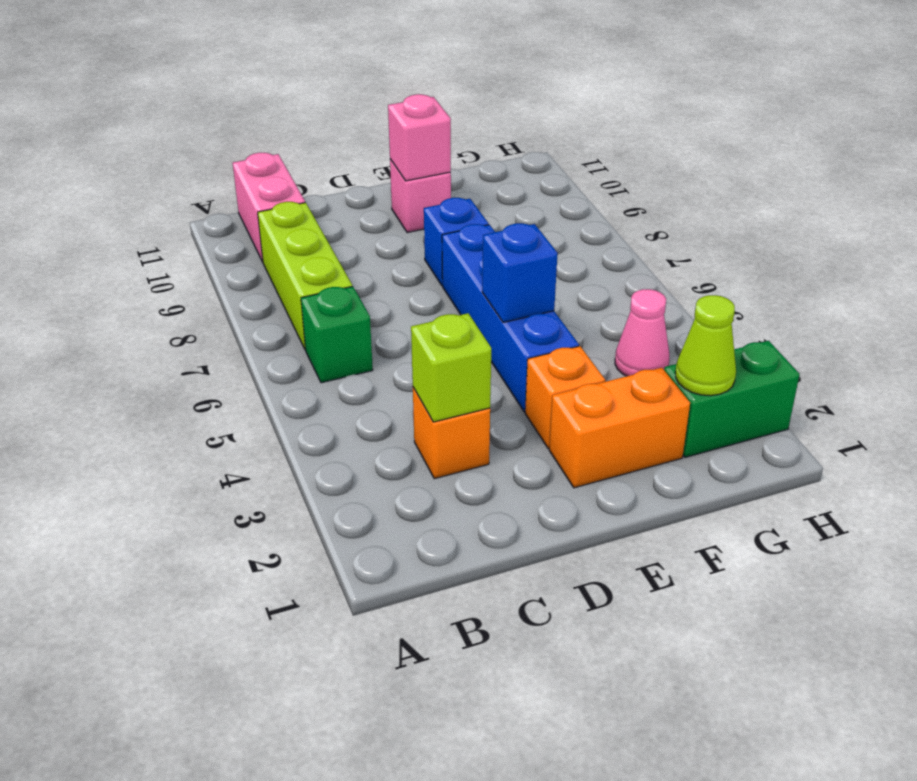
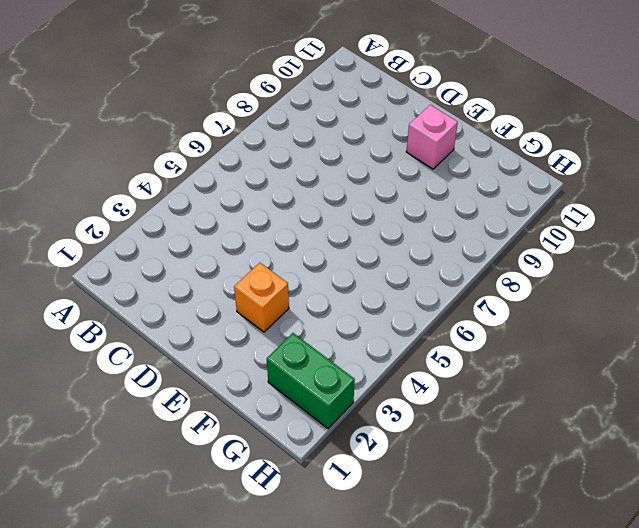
none -> green brick B6 level 1
none -> lime brick B7:B9 level 1
none -> pink brick B10:B11 level 1

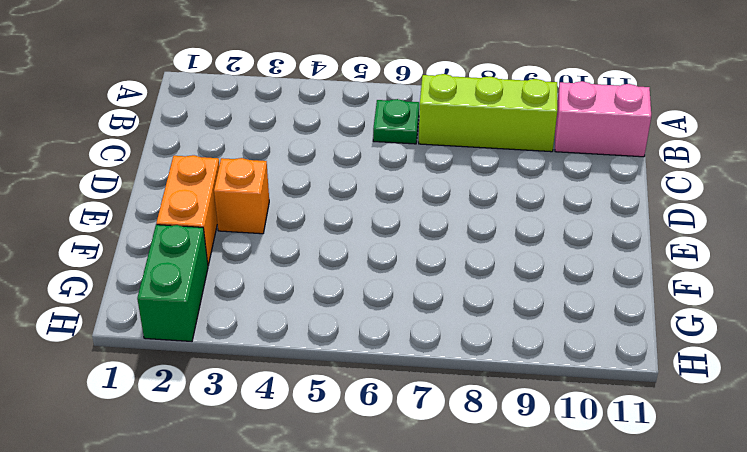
green plate B6 level 1 -> green brick B6 level 1
none -> orange brick C3 level 1
none -> blue brick E4:E7 level 1
none -> blue brick E8 level 1

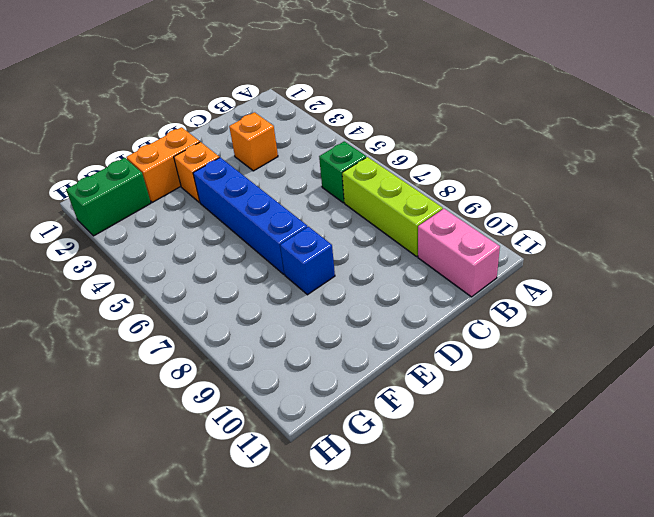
none -> pink brick E10 level 1
none -> pink cone G4 level 1
none -> lime brick C3 level 2

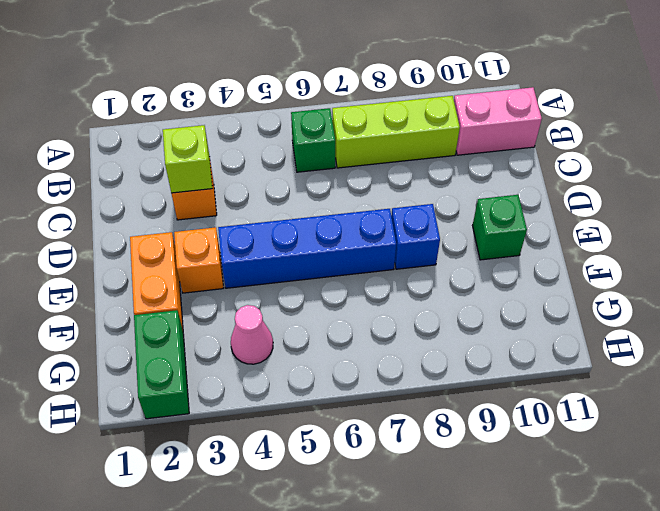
green brick E10 level 1 -> pink brick E10 level 1
none -> blue brick E5 level 2
none -> pink brick E10 level 2
none -> lime cone G2 level 2

